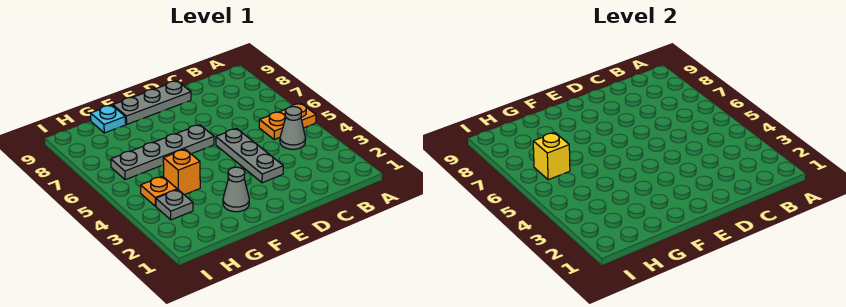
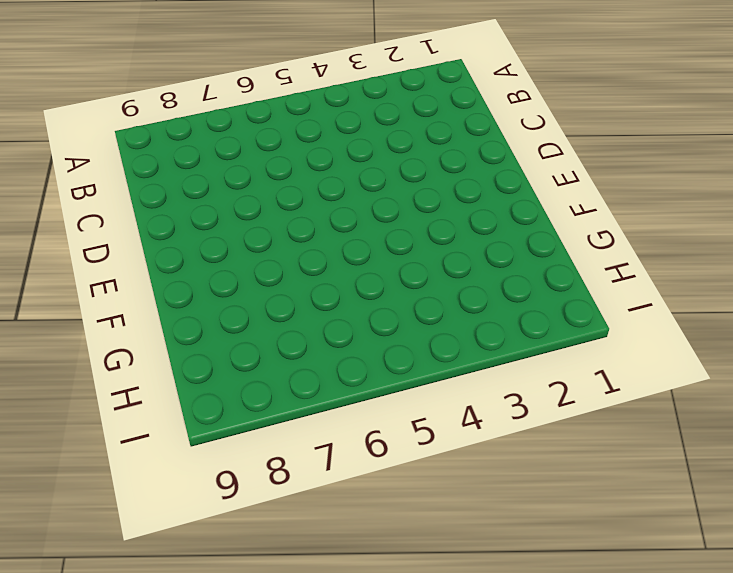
none -> orange plate A5:B5 level 1
none -> grey cone B4 level 1

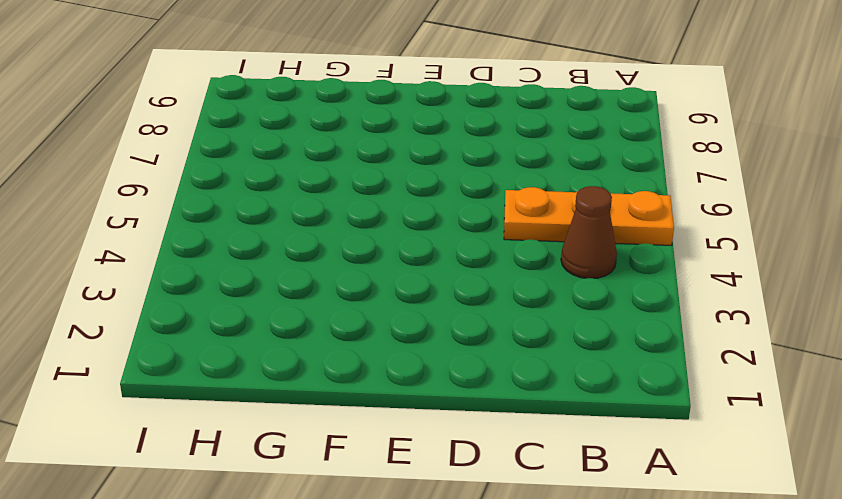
orange plate A5:C5 level 1 -> orange plate A5:B5 level 1
brown cone B4 level 1 -> grey cone B4 level 1
none -> grey plate D3:D5 level 1
none -> grey plate D9:F9 level 1

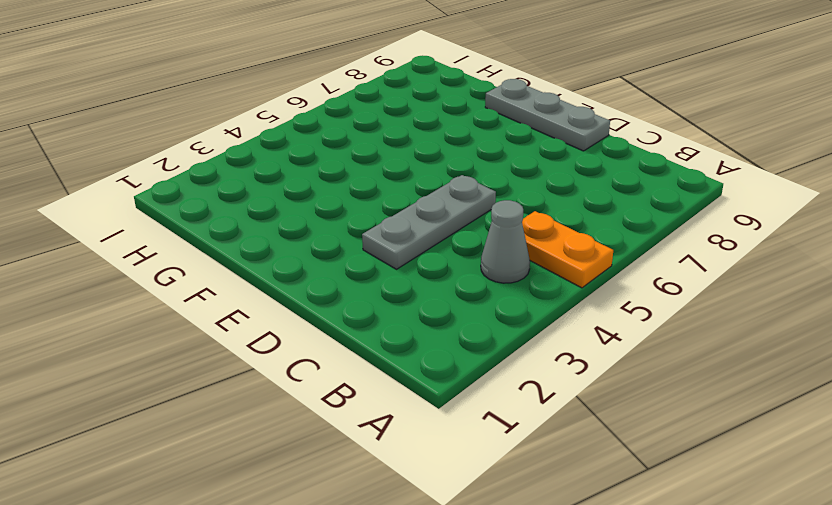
none -> grey plate E6:H6 level 1
none -> grey cone F2 level 1

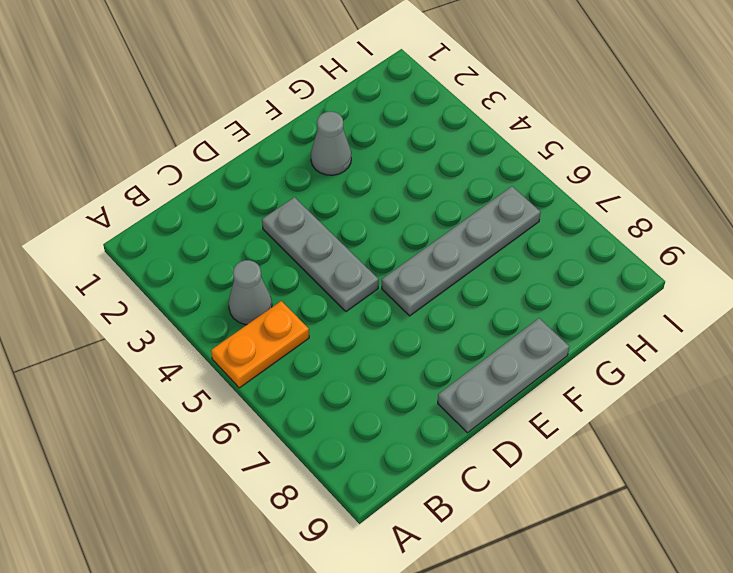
none -> orange brick G4 level 1
none -> cyan plate G9 level 1

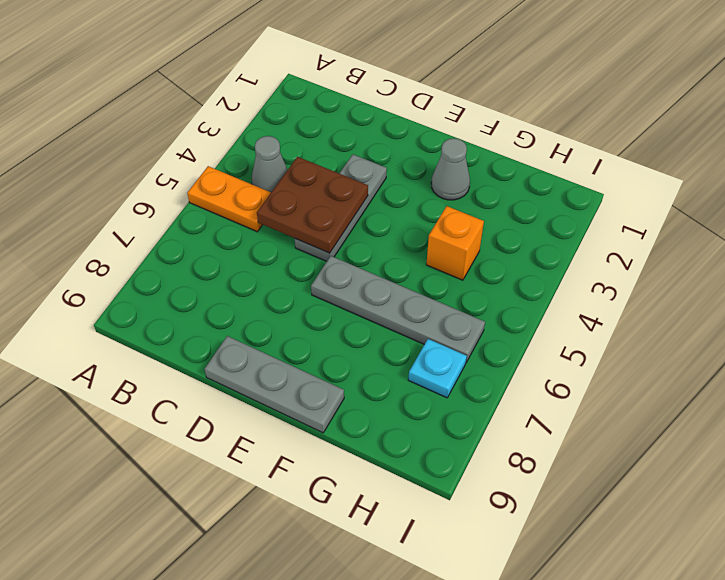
brown plate C4:D5 level 2 -> none
cyan plate H7 level 1 -> cyan plate G9 level 1
none -> grey plate H3 level 1
none -> orange plate H4 level 1

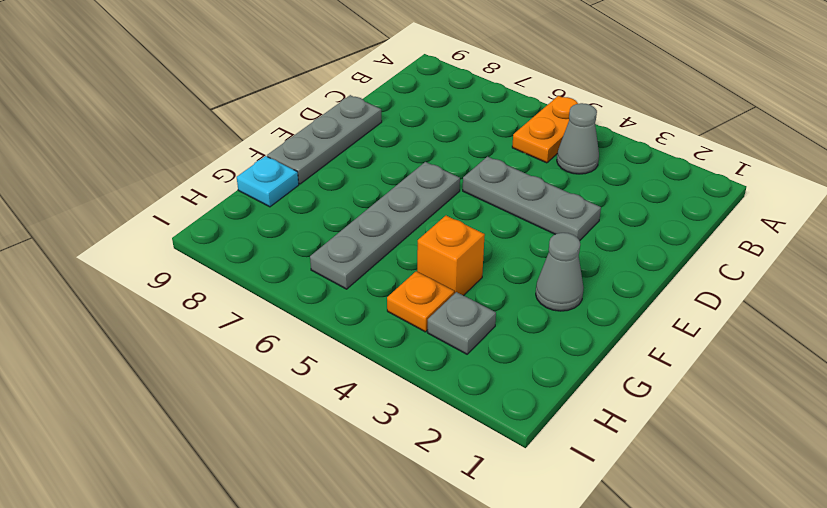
none -> yellow brick H6 level 2

